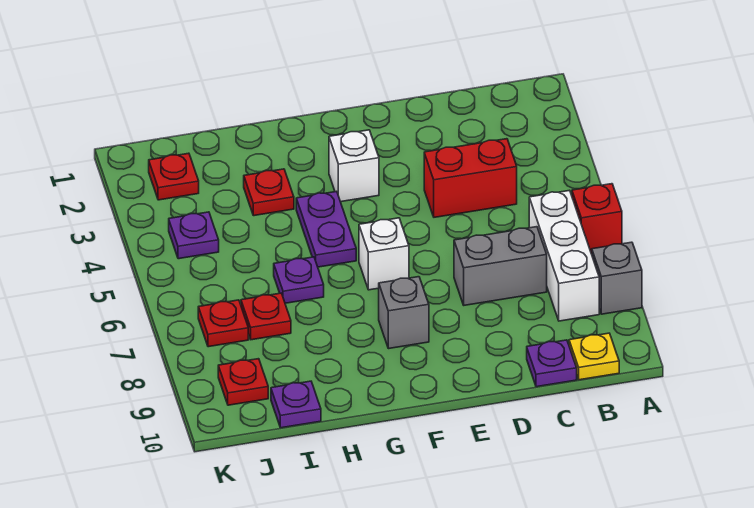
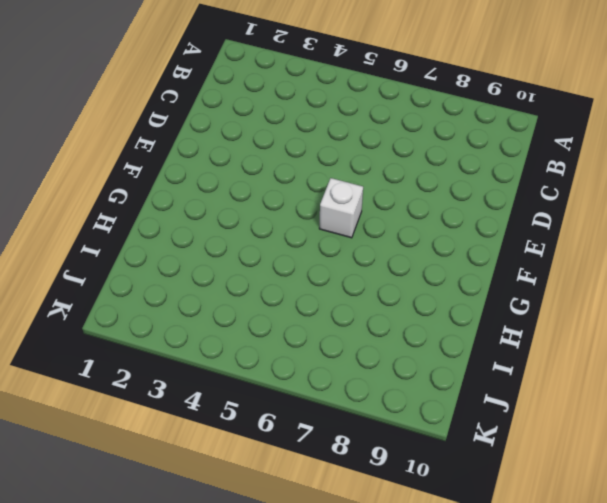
none -> red brick A6 level 1
none -> grey brick A8 level 1
none -> white brick B6:B8 level 1

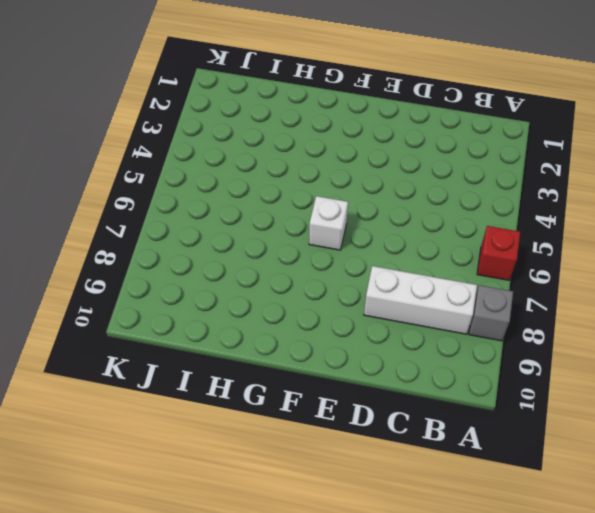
white brick B8:D8 level 1 -> white brick B6:B8 level 1
none -> yellow plate B10 level 1
none -> red brick C4:D4 level 1
none -> grey brick C7:D7 level 1

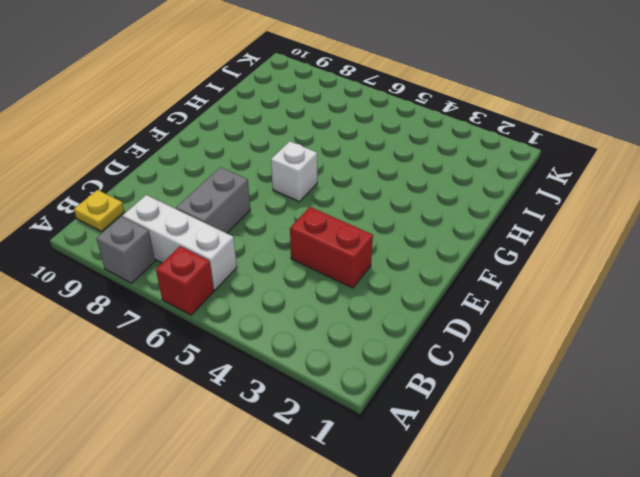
red brick D3:D4 level 1 -> red brick C4:D4 level 1
none -> purple plate C10 level 1
none -> white brick F3 level 1
none -> grey brick F8 level 1

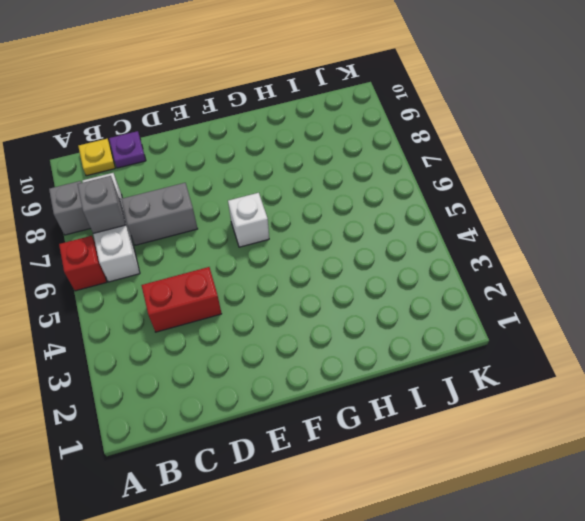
grey brick B7 level 2 -> grey brick F8 level 1
none -> white brick F3 level 1
none -> purple plate G4:G5 level 1
none -> red plate H3 level 1

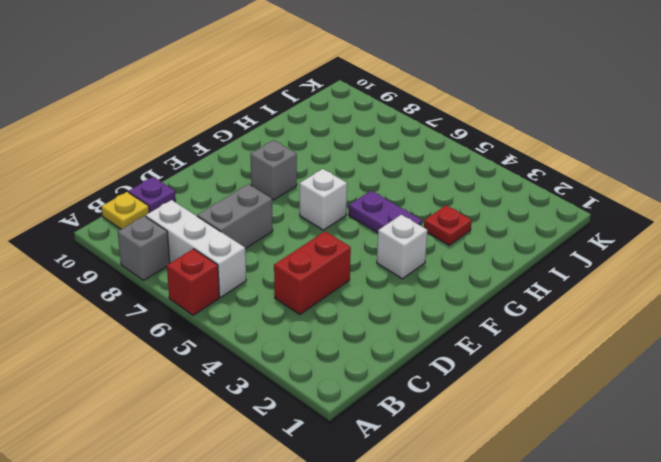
none -> purple plate H6 level 1
none -> red plate I7 level 1
none -> purple plate I10 level 1

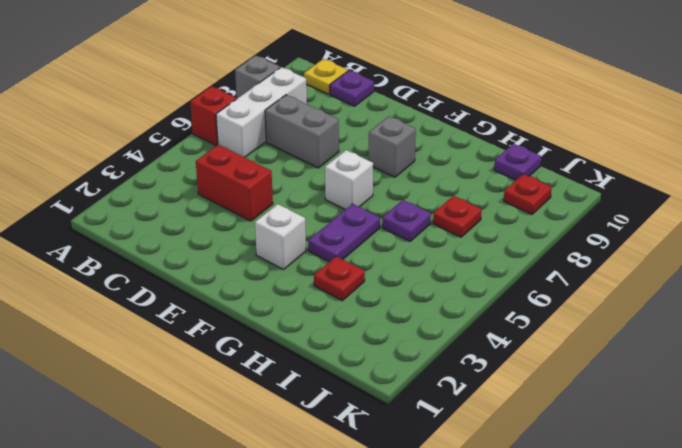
none -> red plate J2 level 1
none -> purple plate J4 level 1
none -> red plate J7 level 1

